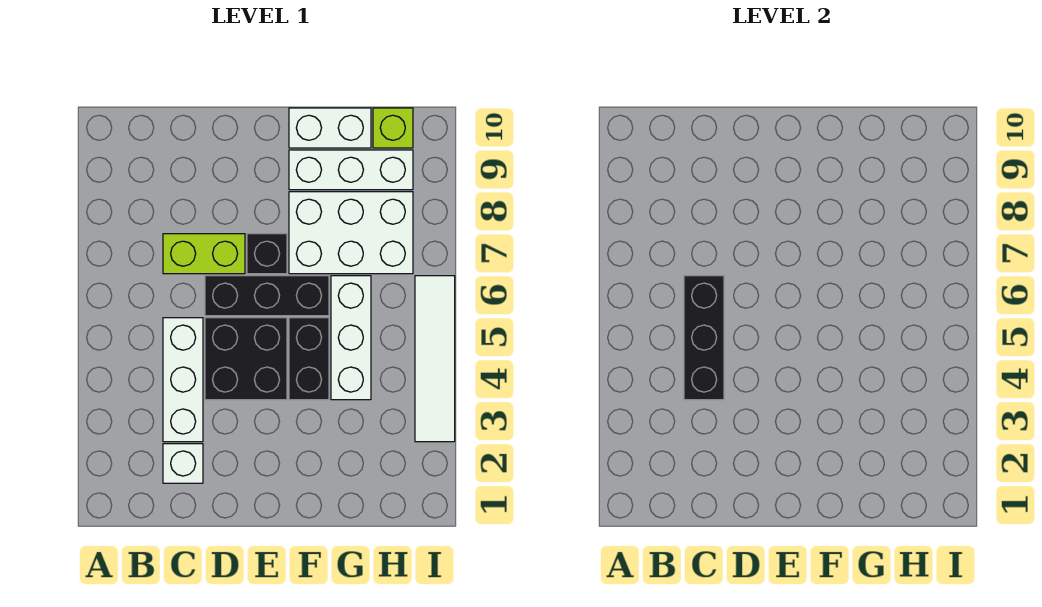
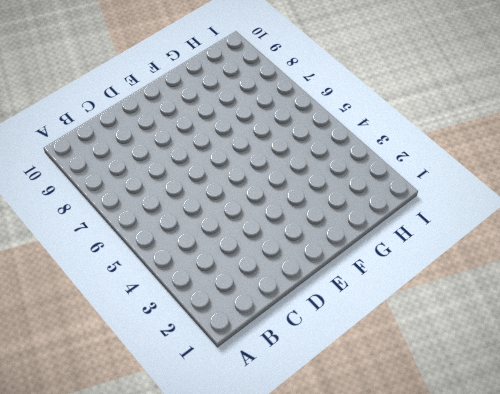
none -> white brick C2 level 1
none -> white brick C3:C5 level 1
none -> lime brick C7:D7 level 1

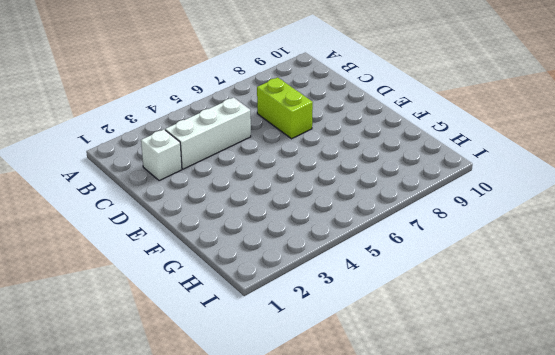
none -> black brick D4:E5 level 1
none -> black brick D6:F6 level 1
none -> black brick E7 level 1

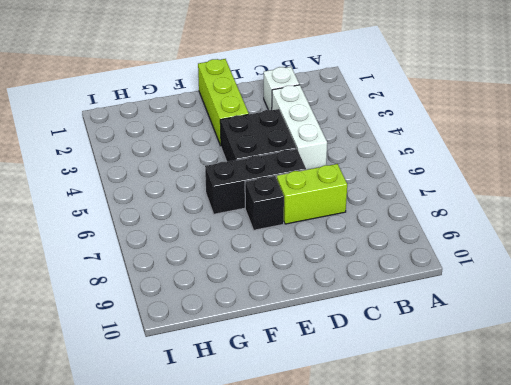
lime brick E1:E3 level 1 -> none
none -> black brick F4:F5 level 1
none -> white brick F7:H8 level 1
none -> white brick F9:H9 level 1

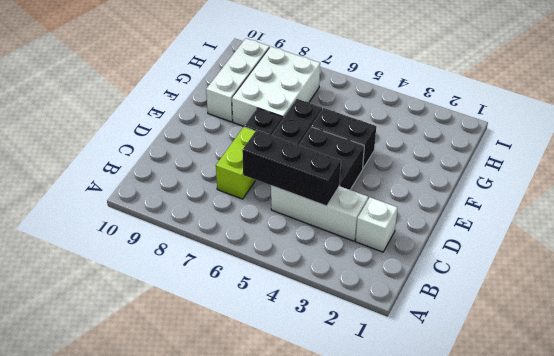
none -> white brick F10:G10 level 1
none -> white brick G4:G6 level 1
none -> lime brick H10 level 1

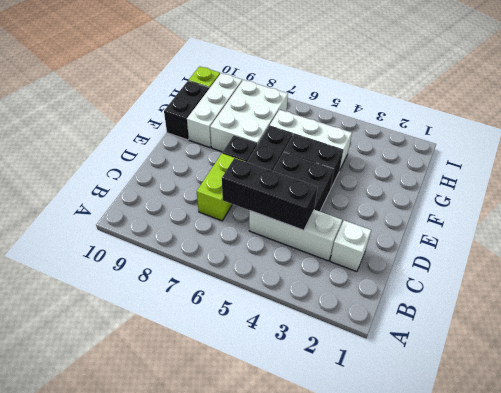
black brick F10:G10 level 1 -> white brick F10:G10 level 1
none -> white tile I3:I6 level 1

